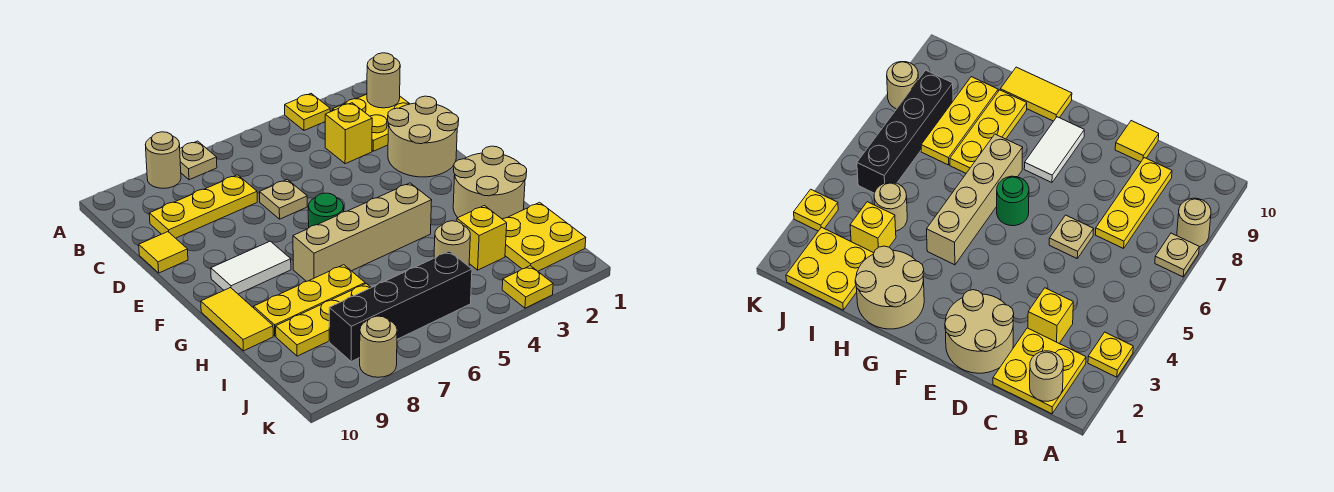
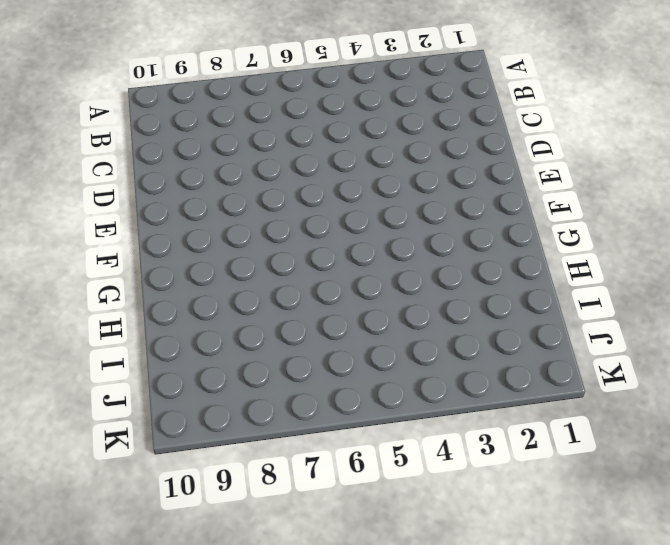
none -> yellow plate A3 level 1
none -> tan plate A7 level 1
none -> tan round brick A8 level 1

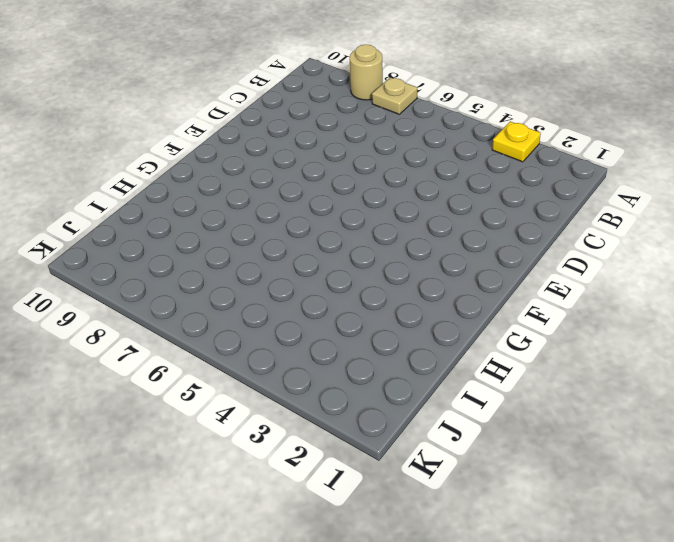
none -> yellow plate B1:C2 level 1
none -> yellow brick C3 level 1
none -> yellow plate C7:C9 level 1

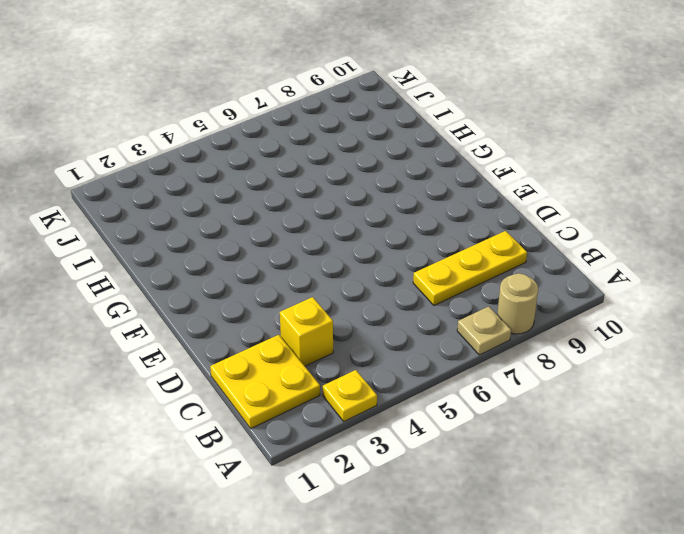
none -> tan round brick D1:E2 level 1
none -> tan plate D6 level 1
none -> yellow tile D10 level 1

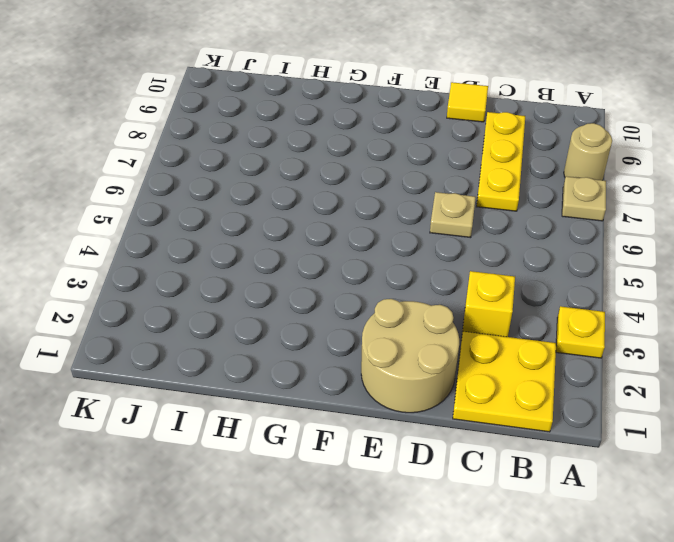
none -> green round brick F6 level 1
none -> white tile F8:F9 level 1
none -> tan round brick G1:H2 level 1

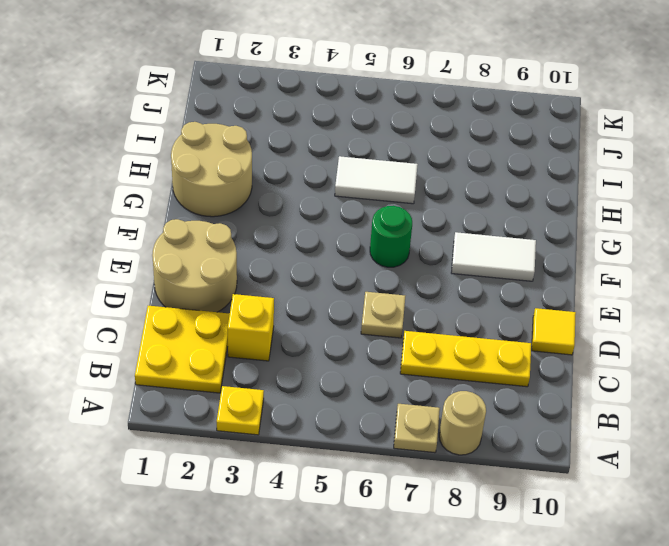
white tile H5:H6 level 1 -> none
none -> tan brick G4:G7 level 1
none -> yellow tile G10:H10 level 1
none -> yellow plate H7:H9 level 1

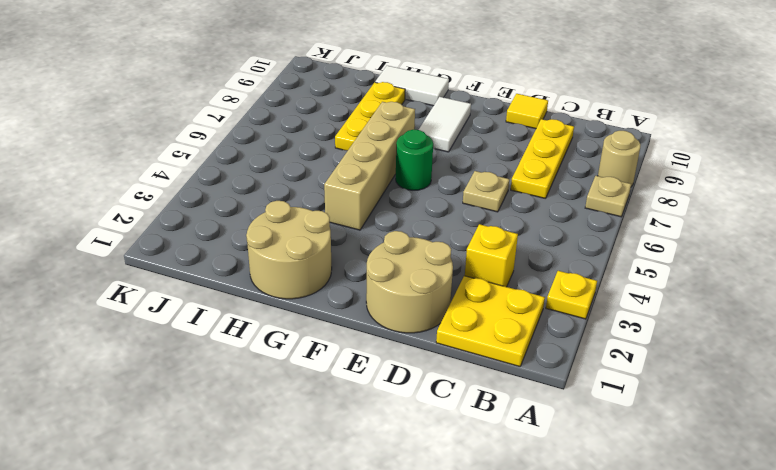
white tile G10:H10 level 1 -> yellow tile G10:H10 level 1
none -> yellow plate I1:J2 level 1
none -> yellow brick I3 level 1
none -> tan round brick I4 level 1

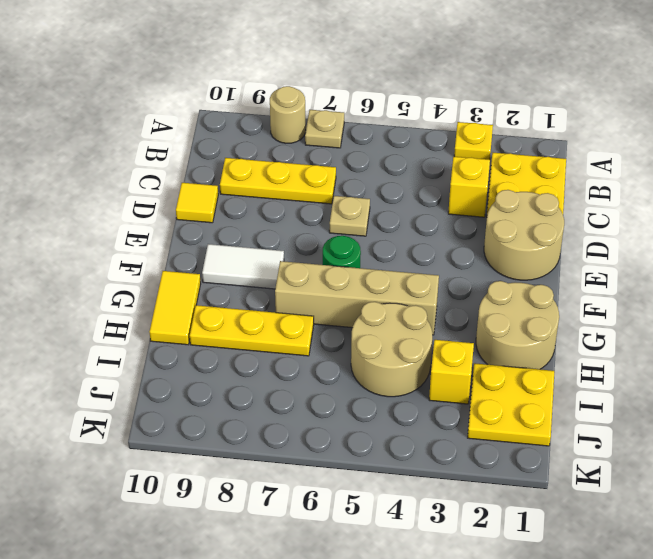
tan round brick H4:I5 level 1 -> tan round brick I4 level 1
none -> yellow plate I7:I9 level 1
none -> black brick J5:J8 level 1
none -> yellow plate K3 level 1

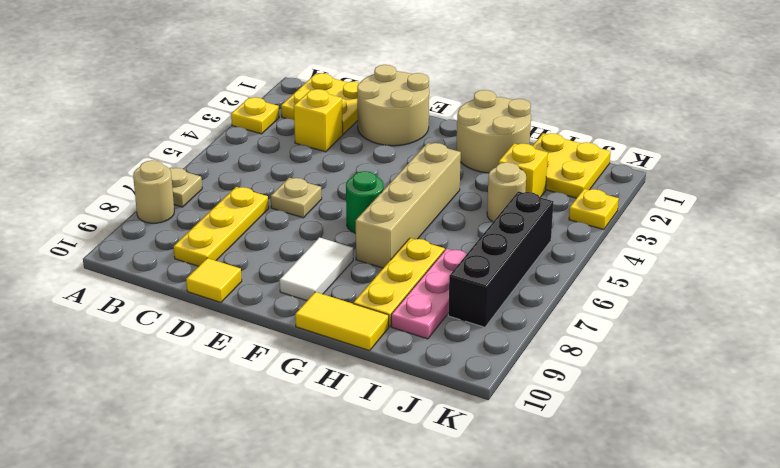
pink plate I7:I9 level 1 -> yellow plate I7:I9 level 1
none -> tan round brick K8 level 1
none -> tan round brick B1 level 2

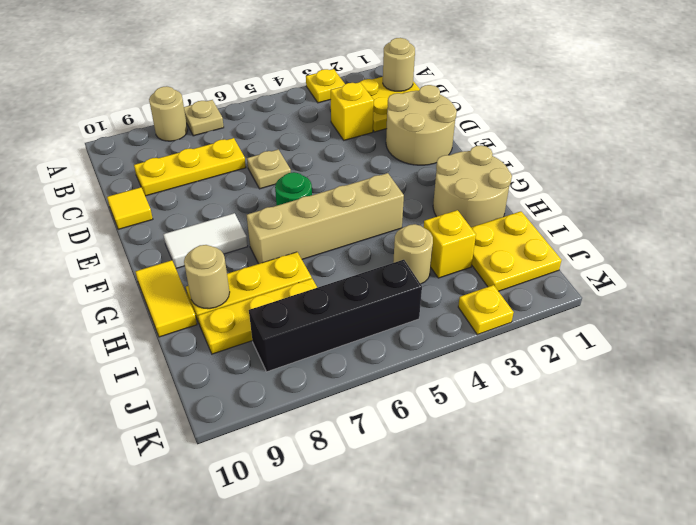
tan round brick H9 level 2 -> tan round brick K8 level 1

